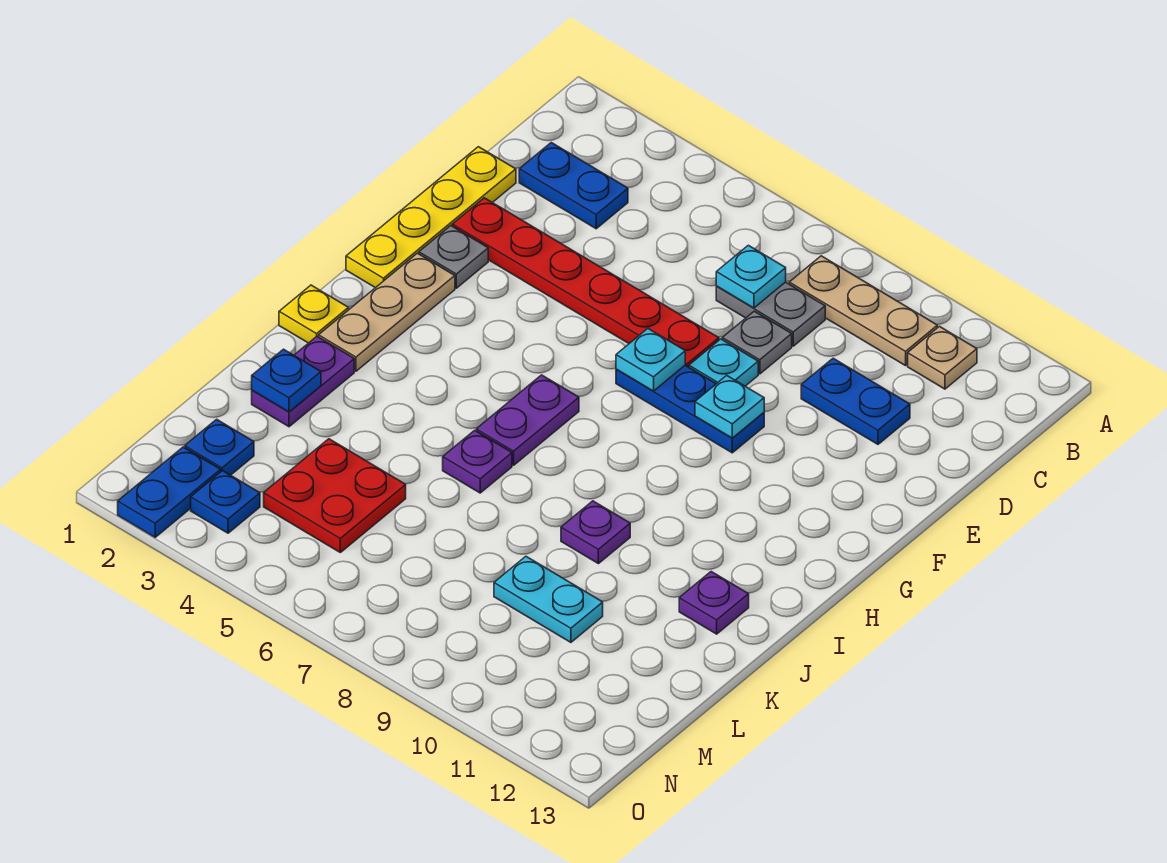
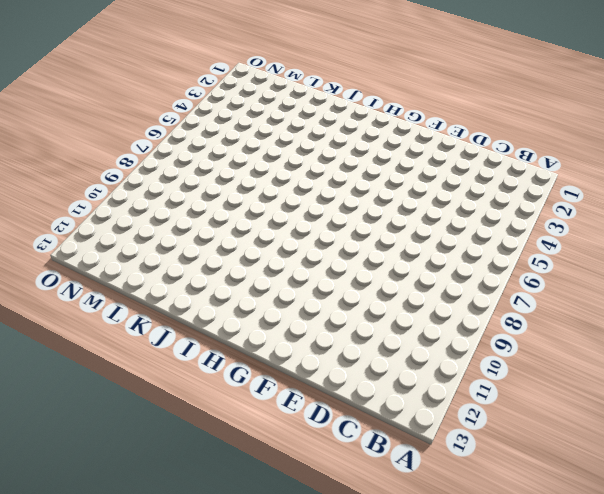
none -> tan plate B8:B10 level 1
none -> tan plate B11 level 1
none -> blue plate C2:C3 level 1

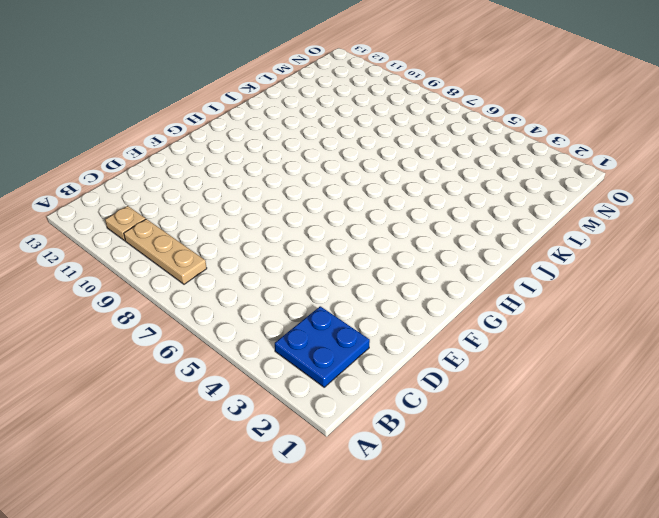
blue plate B2:C3 level 1 -> blue plate C2:C3 level 1
none -> grey plate C7:C8 level 1
none -> yellow plate D1:G1 level 1
none -> grey plate D8 level 1

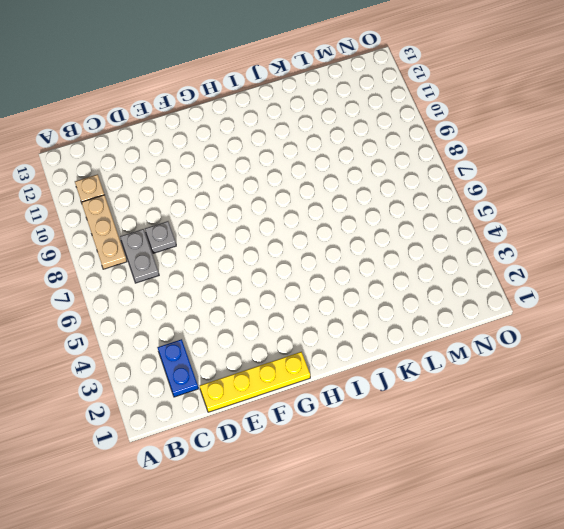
none -> blue plate D10:D11 level 1
none -> red plate E2:E7 level 1
none -> cyan plate E8 level 1

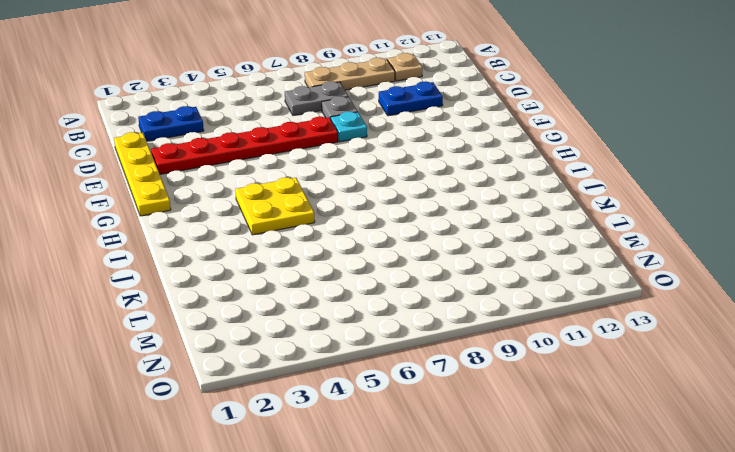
yellow plate H4:I5 level 1 -> none
none -> grey plate F2 level 1
none -> blue plate F7:F9 level 1
none -> tan plate G2:I2 level 1

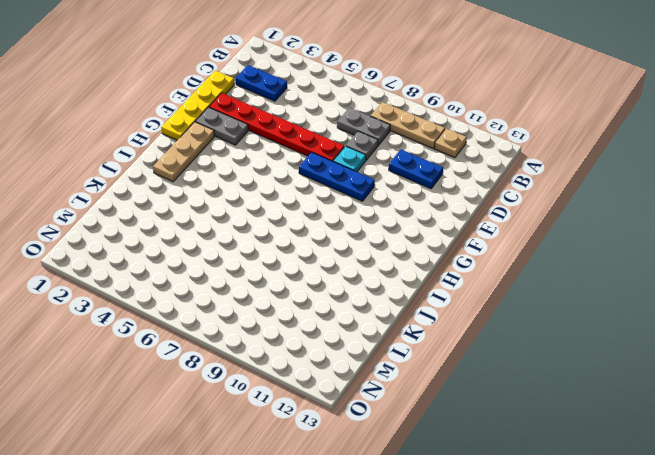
grey plate F2:F3 level 1 -> grey plate F2 level 1
none -> purple plate H6:I6 level 1
none -> yellow plate I1 level 1
none -> purple plate J2:K2 level 1

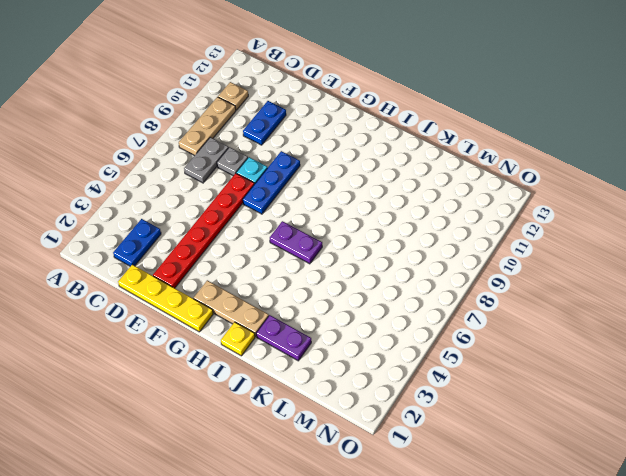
none -> grey plate F2 level 1
none -> purple plate J6 level 1
none -> purple plate J9 level 1

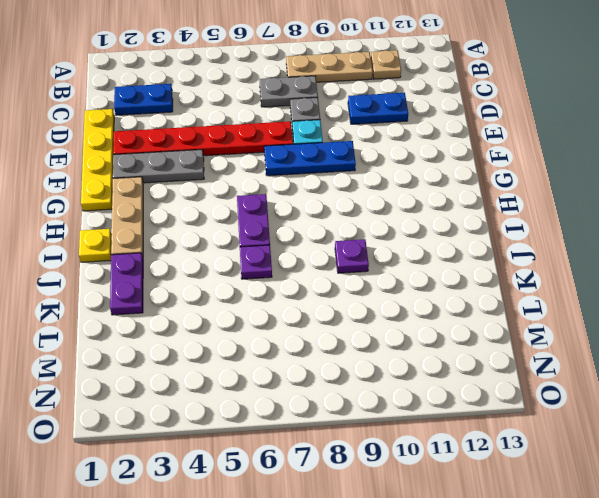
grey plate F2:F4 level 1 -> grey plate F2 level 1
none -> purple plate J12 level 1
none -> red plate L4:M5 level 1
none -> cyan plate L9:L10 level 1

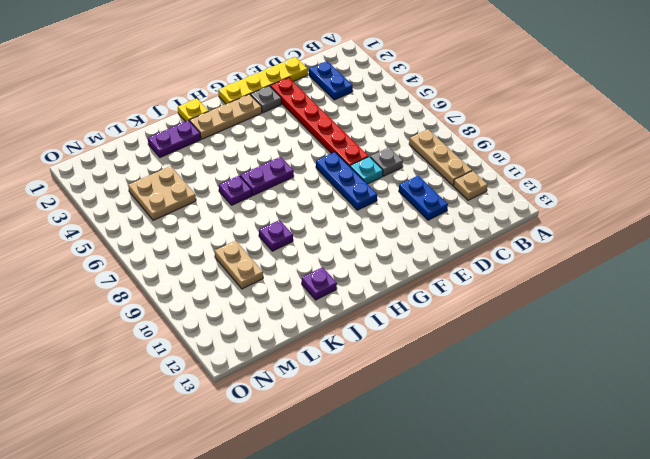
tan plate L4:M5 level 1 -> red plate L4:M5 level 1
tan plate L9:L10 level 1 -> cyan plate L9:L10 level 1
none -> grey plate C7:C8 level 1
none -> blue plate M2 level 1
none -> blue plate N2:O2 level 1

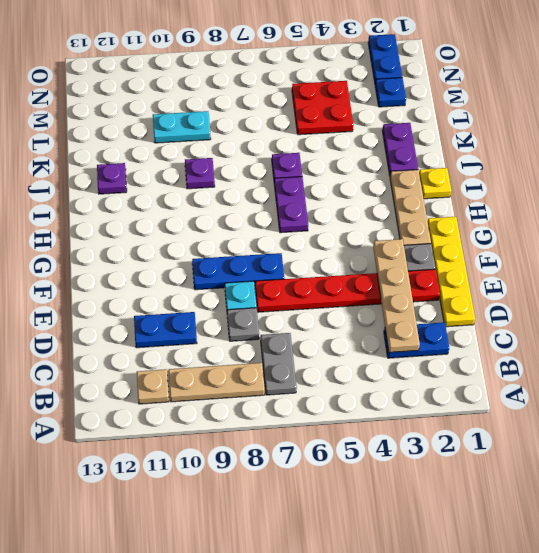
grey plate B7:C7 level 1 -> grey plate C7:C8 level 1
tan plate C3:F3 level 2 -> none
none -> blue plate N3 level 1
none -> cyan plate C7 level 2
none -> cyan plate F7 level 2

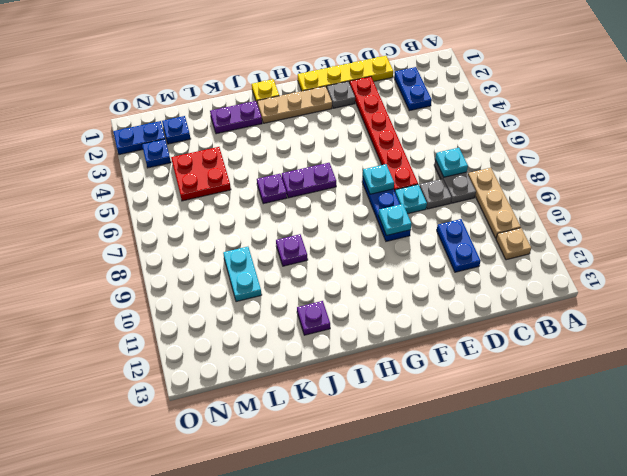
none -> blue plate K2 level 2

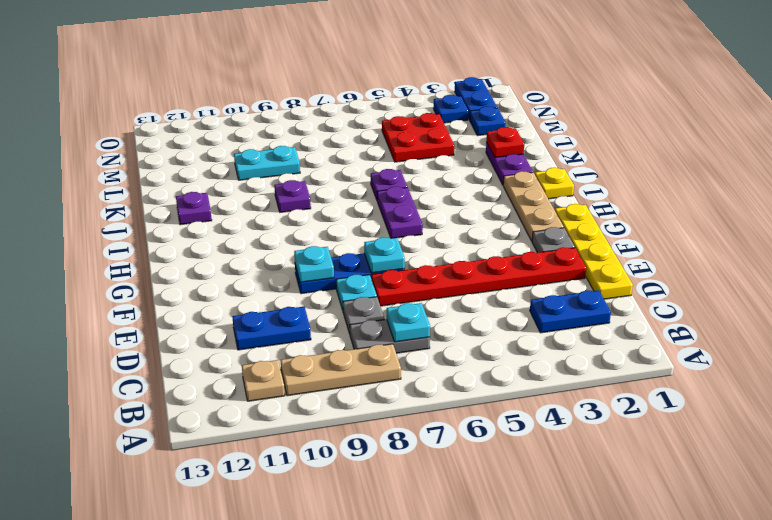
red plate K2 level 2 -> blue plate K2 level 2

